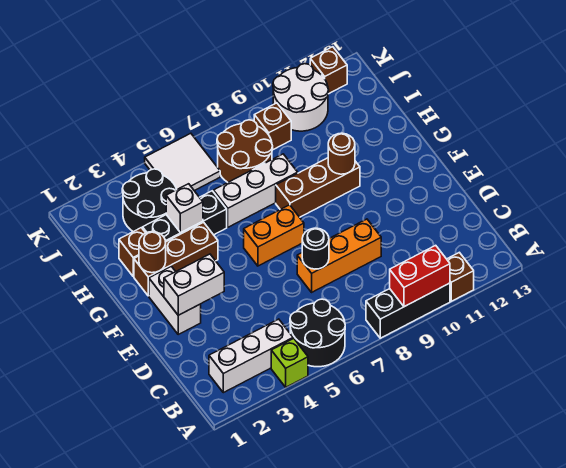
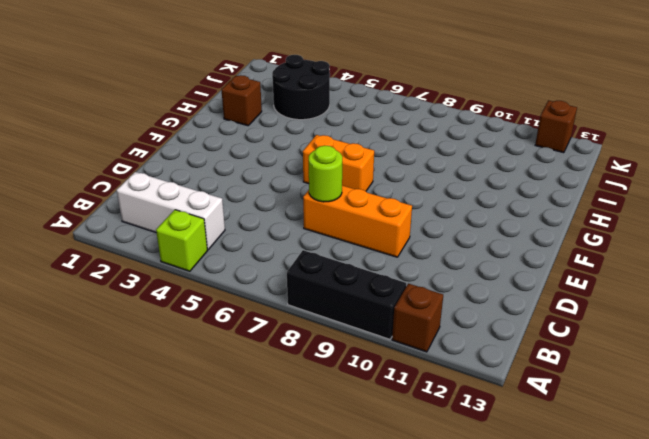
lime round brick D7 level 2 -> black round brick D7 level 2
none -> black round brick A5:B6 level 1
none -> white brick E2:F2 level 1
none -> brown brick G2:G4 level 1

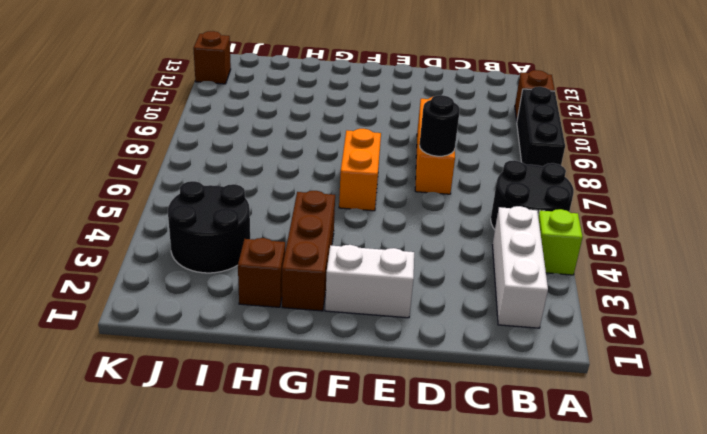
none -> brown brick G8:G10 level 1
none -> black brick H3:H5 level 1
none -> white brick H6:H8 level 1

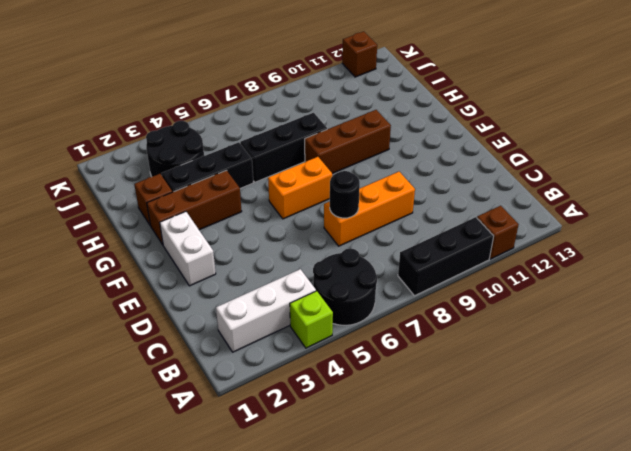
black brick H6:H8 level 1 -> white brick H6:H8 level 1
none -> brown round brick I7:J8 level 1
none -> white tile J5:K6 level 1
none -> brown brick J9 level 1

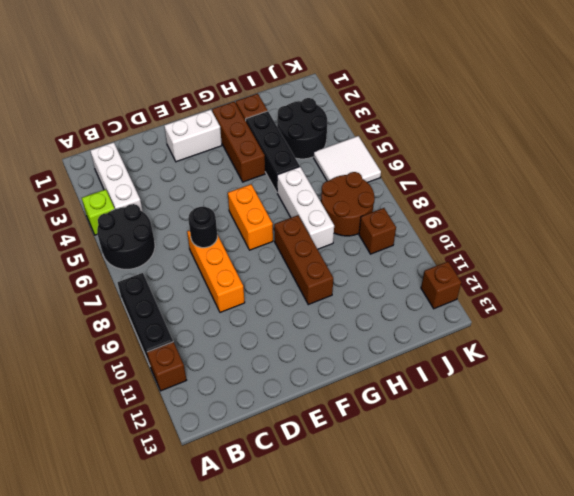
none -> white round brick J10:K11 level 1
none -> red brick A9:A10 level 2
none -> white brick E2:E3 level 2

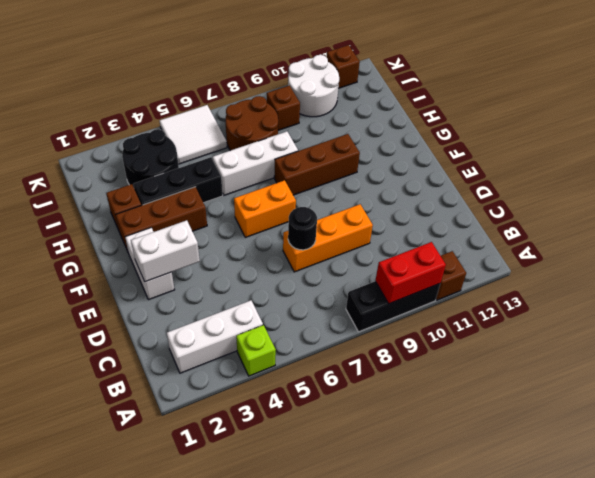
none -> black round brick A5:B6 level 1
none -> brown round brick G2 level 2
none -> brown round brick G10 level 2

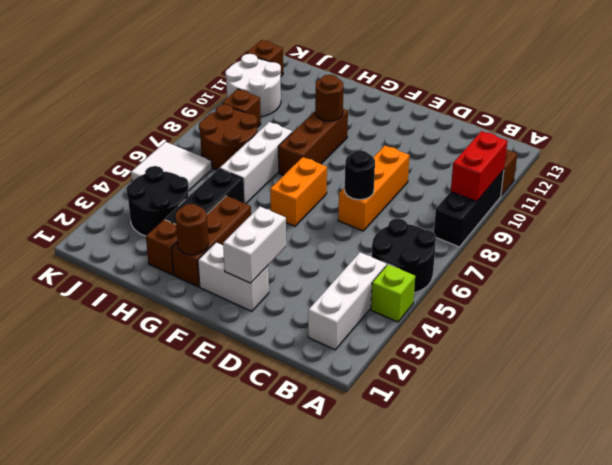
none -> white brick H4 level 2

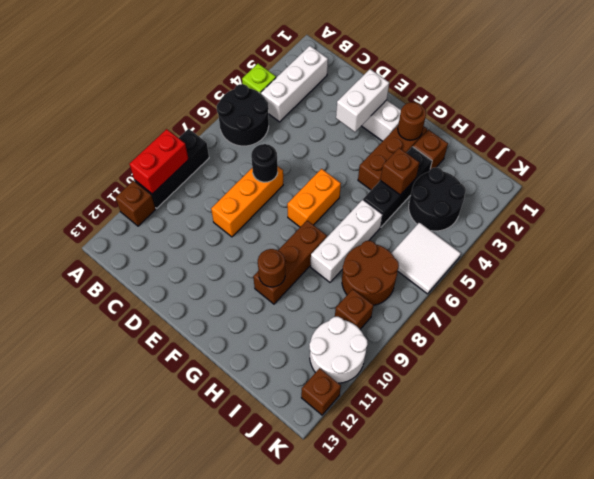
brown brick H4 level 2 -> white brick H4 level 2

